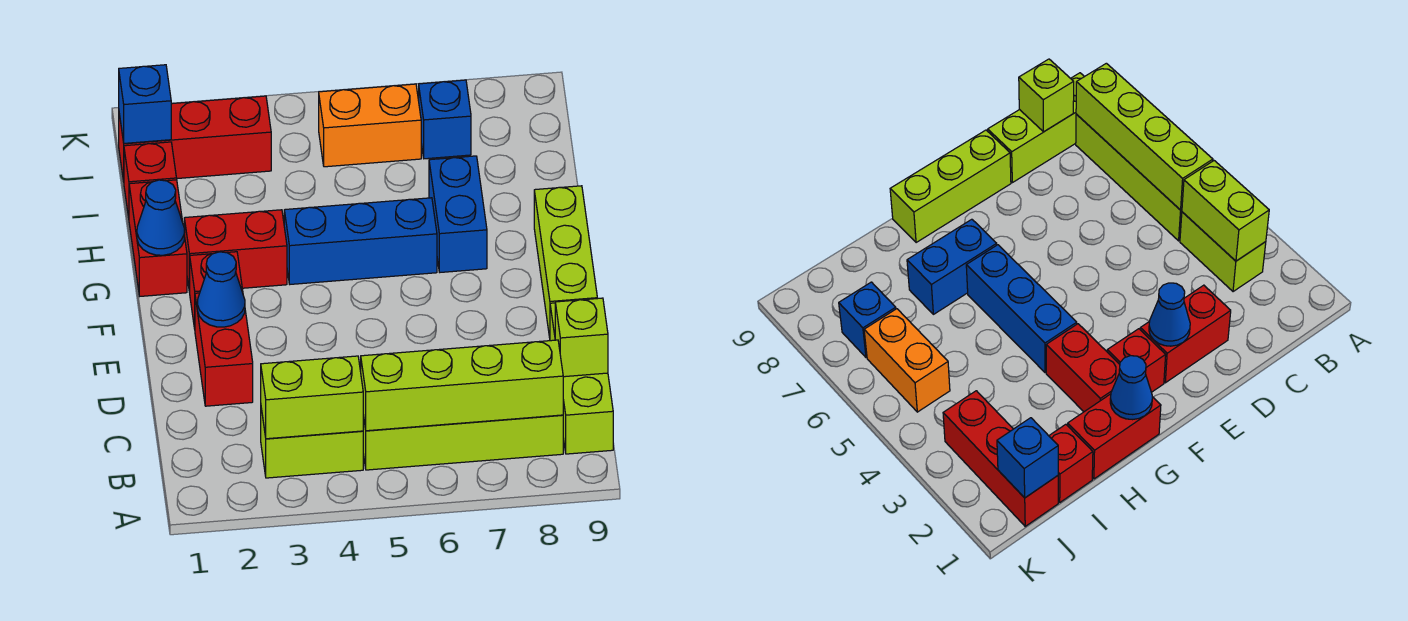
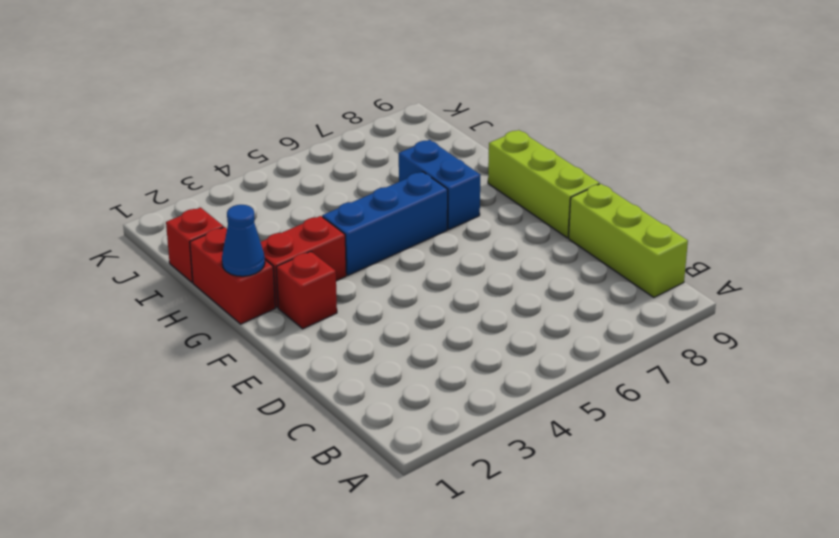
none -> lime brick B3:B4 level 1
none -> lime brick B5:B8 level 1
none -> red brick D2:E2 level 1

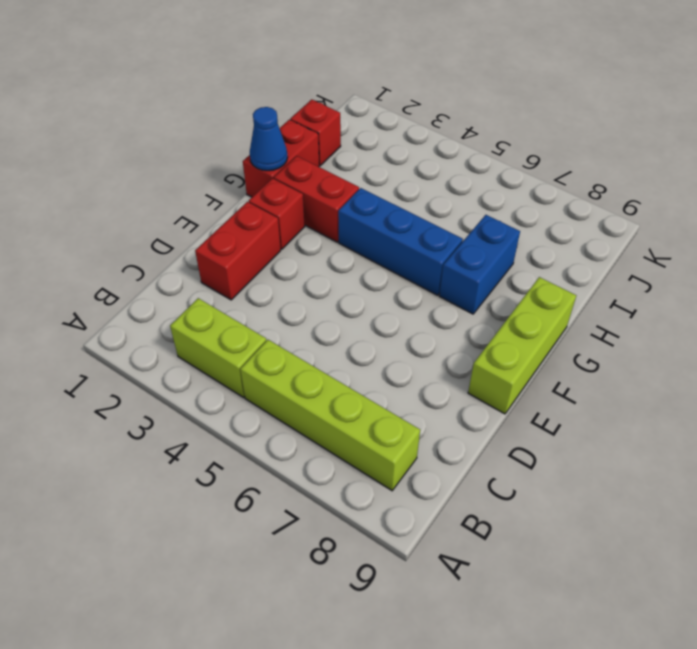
none -> lime brick B9:D9 level 1
none -> red brick J1:J3 level 1
none -> orange brick J5:J6 level 1

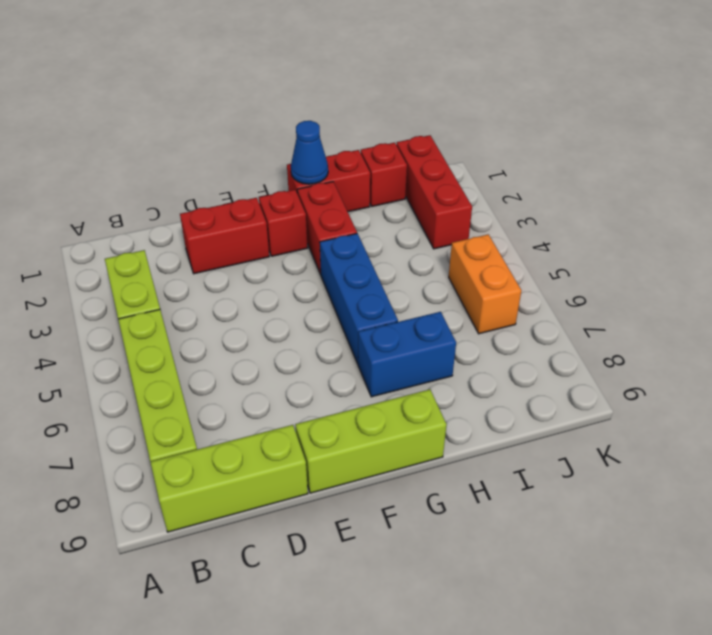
none -> blue brick J7 level 1
none -> lime brick B3:B4 level 2
none -> lime brick B5:B8 level 2

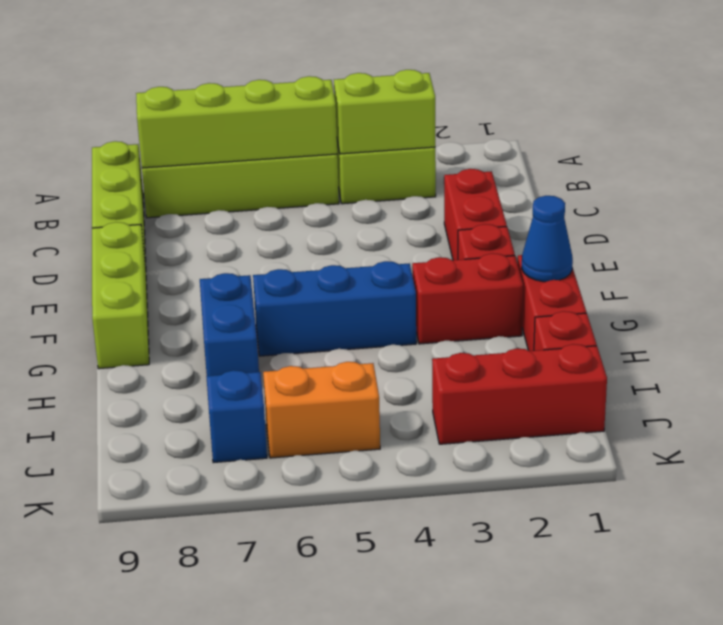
none -> lime brick C9 level 2
none -> blue cone E2 level 2
none -> blue brick J1 level 2

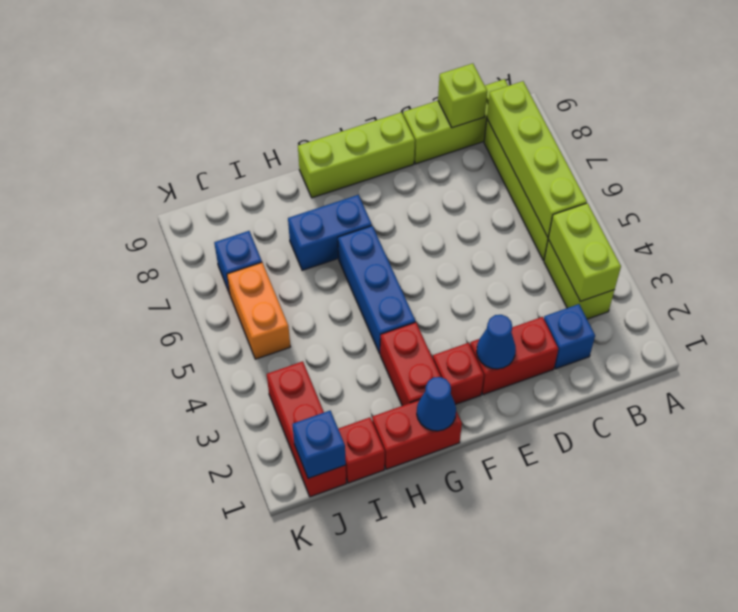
blue brick C2 level 1 -> none

